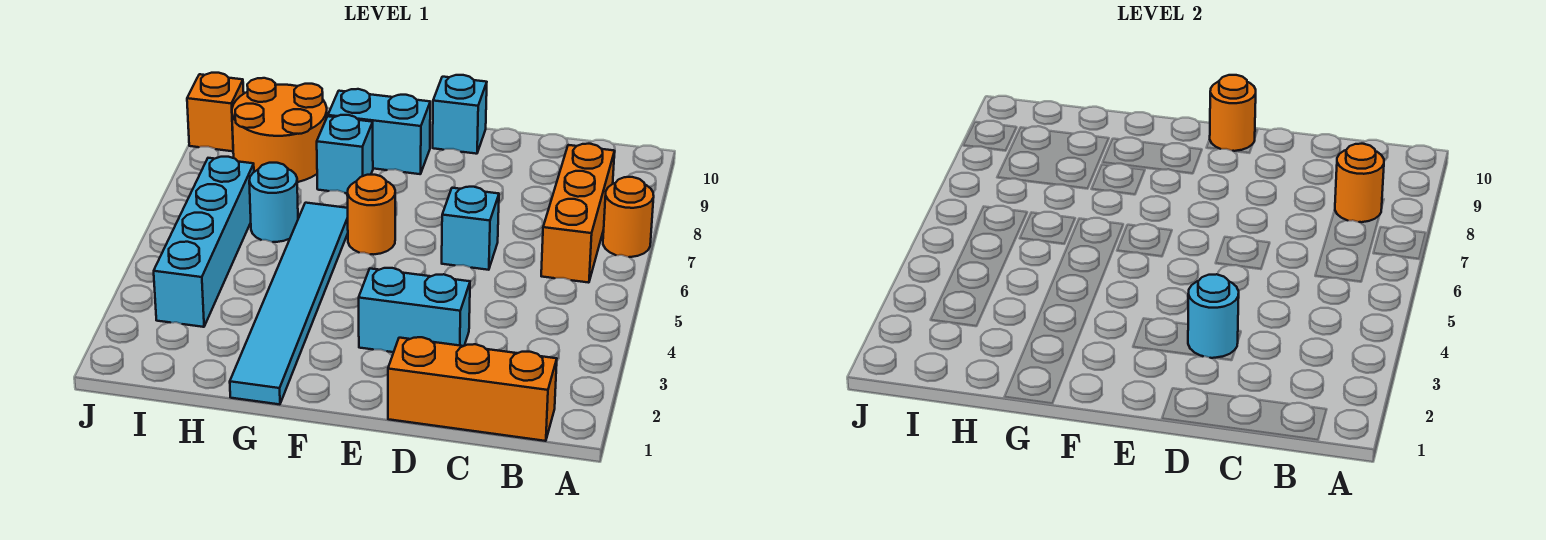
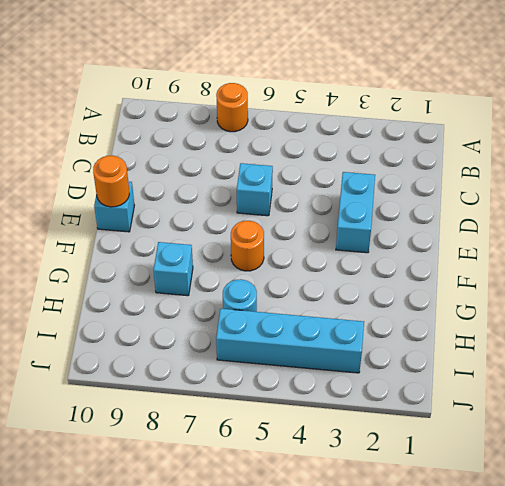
none -> orange brick B1:D1 level 1
none -> orange brick B6:B8 level 1
none -> cyan brick F9:G9 level 1

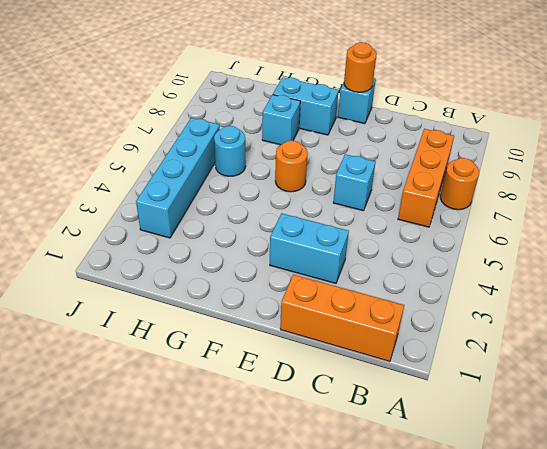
none -> cyan tile G1:G6 level 1
none -> orange round brick H8:I9 level 1
none -> orange brick J9 level 1

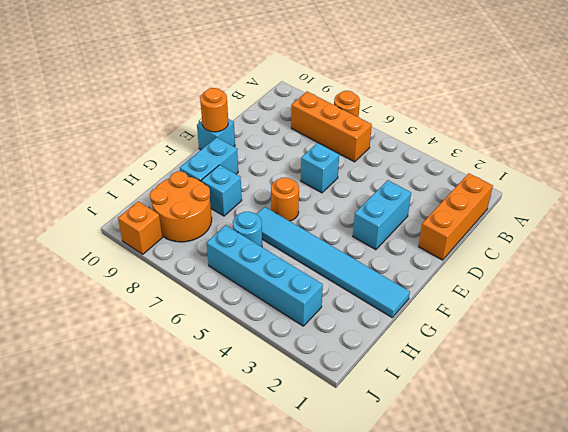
none -> orange round brick B8 level 2
none -> cyan round brick D3 level 2

